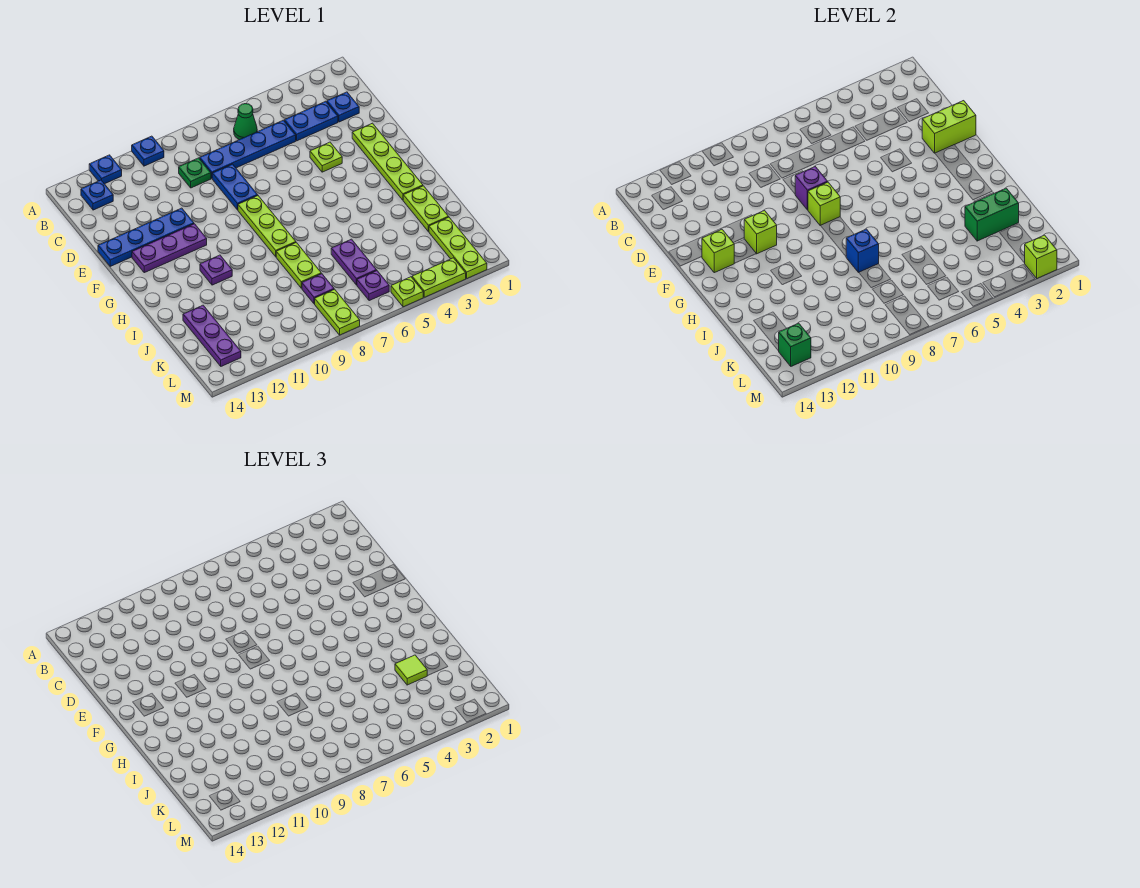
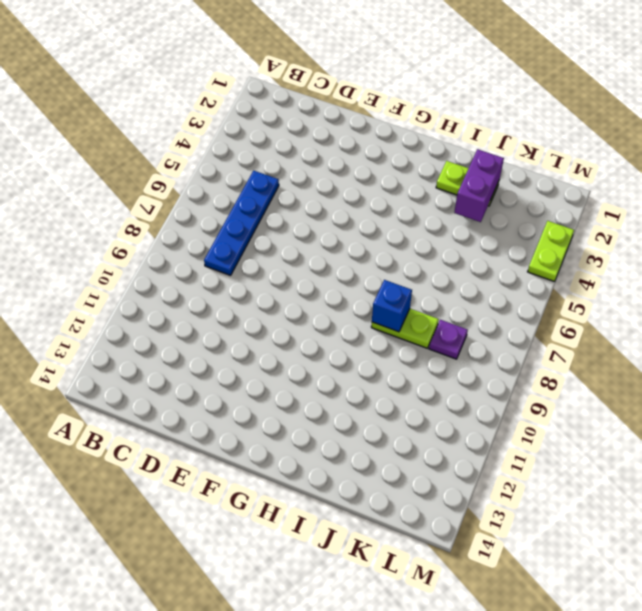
purple brick J2:J3 level 2 -> green brick J2:J3 level 2
none -> blue plate A10 level 1
none -> blue plate A12 level 1
none -> green cone B6 level 1
none -> blue plate B13 level 1

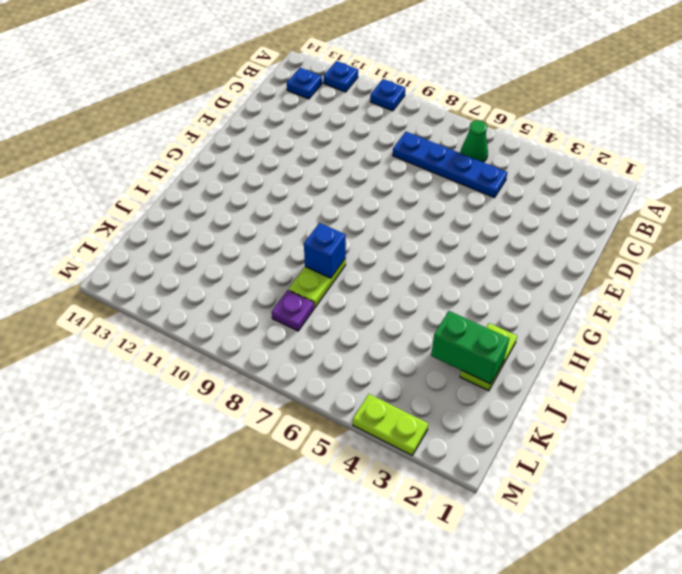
none -> blue plate C2 level 1
none -> blue plate C3:C4 level 1
none -> green plate C9 level 1
none -> blue plate D8:E8 level 1

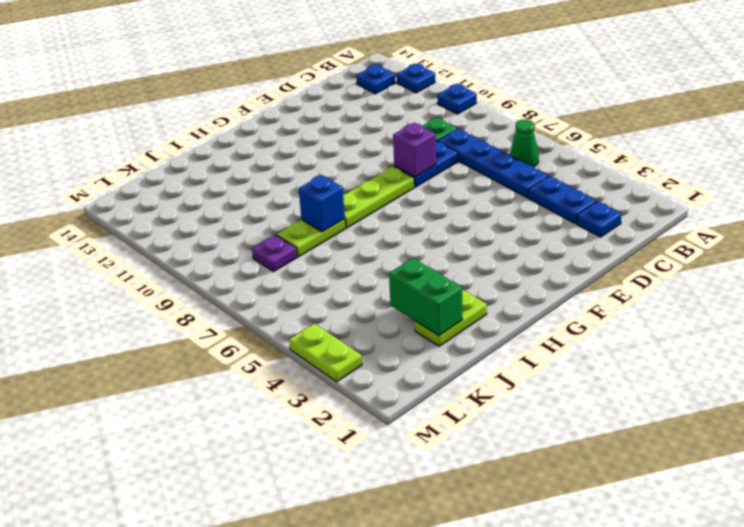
none -> lime plate E2:H2 level 1
none -> lime plate E4 level 1
none -> blue plate E11:E14 level 1
none -> purple plate F11:F13 level 1

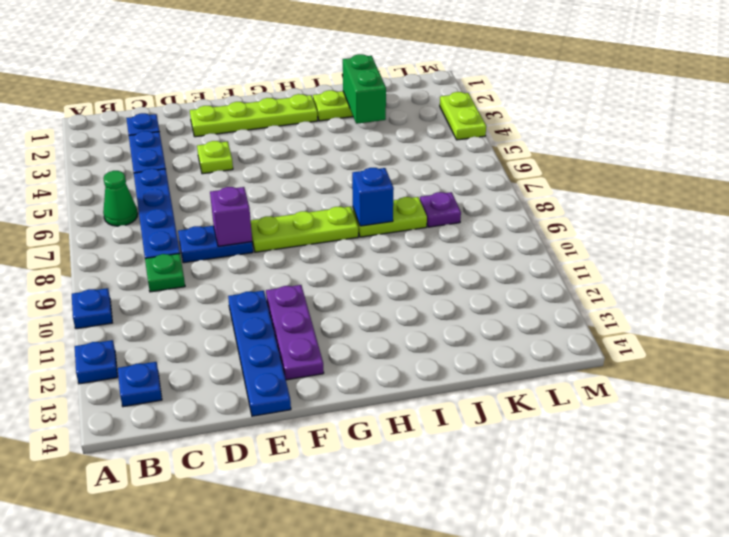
none -> purple plate H11 level 1
none -> purple plate J6:K6 level 1
none -> purple plate J13:L13 level 1
none -> lime plate K2:M2 level 1

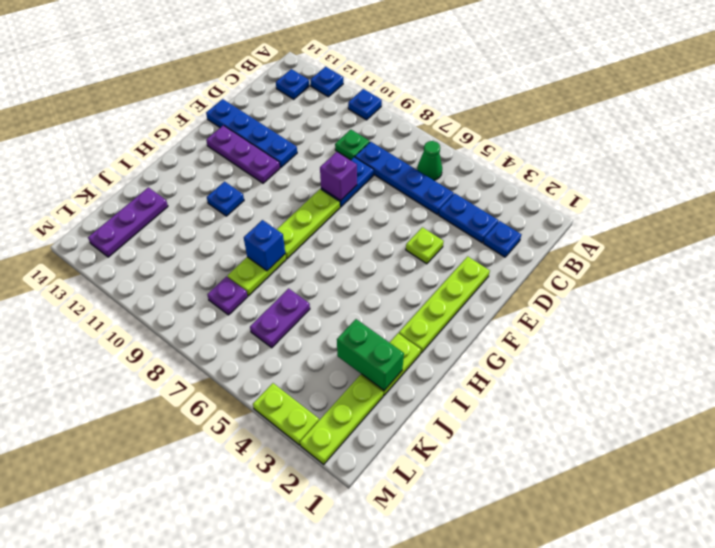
blue plate H11 level 1 -> purple plate H11 level 1
none -> purple plate L6 level 1
none -> lime plate L8:M8 level 1
none -> lime plate M5 level 1
none -> lime brick E1:E2 level 2

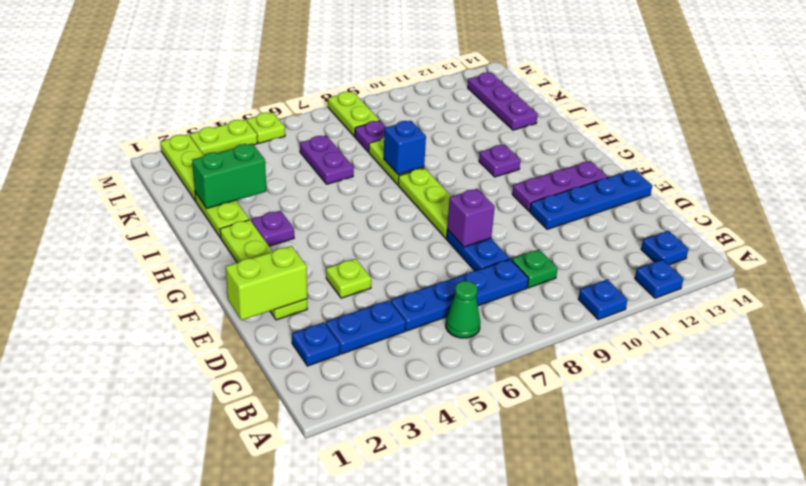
purple plate H3 level 1 -> purple plate L6 level 1
none -> lime brick F8 level 2
none -> lime brick F11 level 2
none -> lime brick F13 level 2
none -> green brick L13 level 2

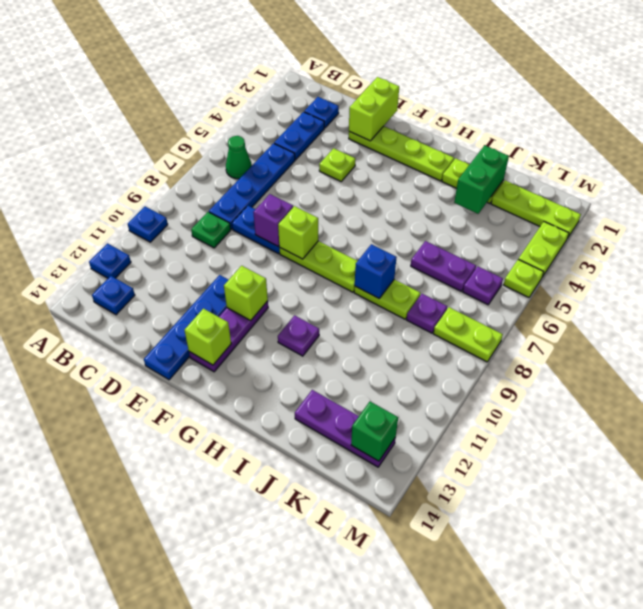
none -> lime brick M2 level 2
none -> lime tile J3 level 3

